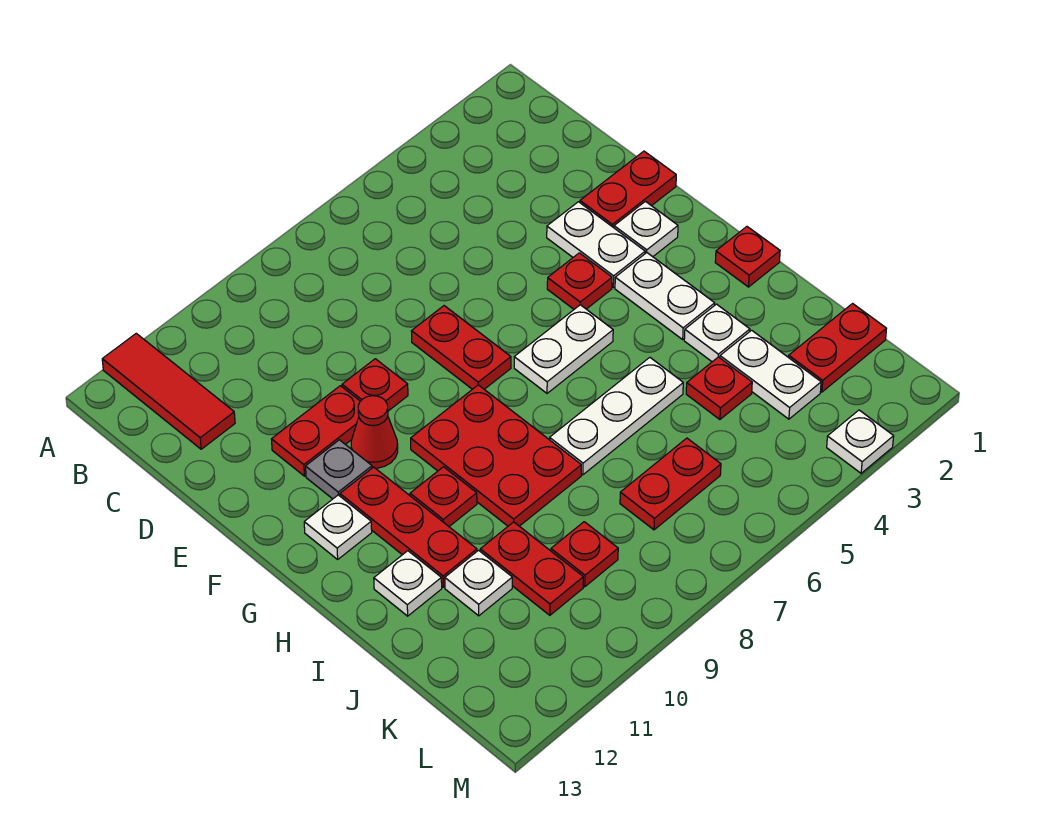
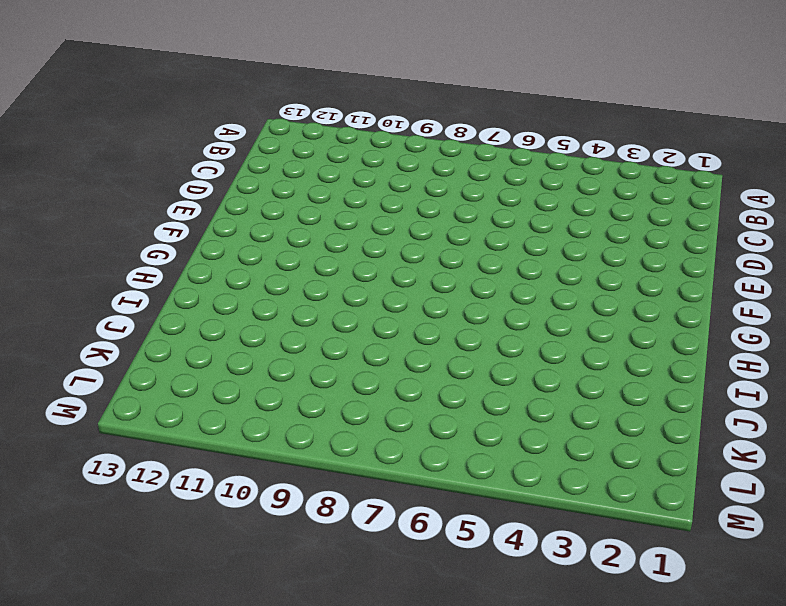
none -> red tile A12:C12 level 1
none -> red plate E1:E2 level 1
none -> white plate E3:F3 level 1

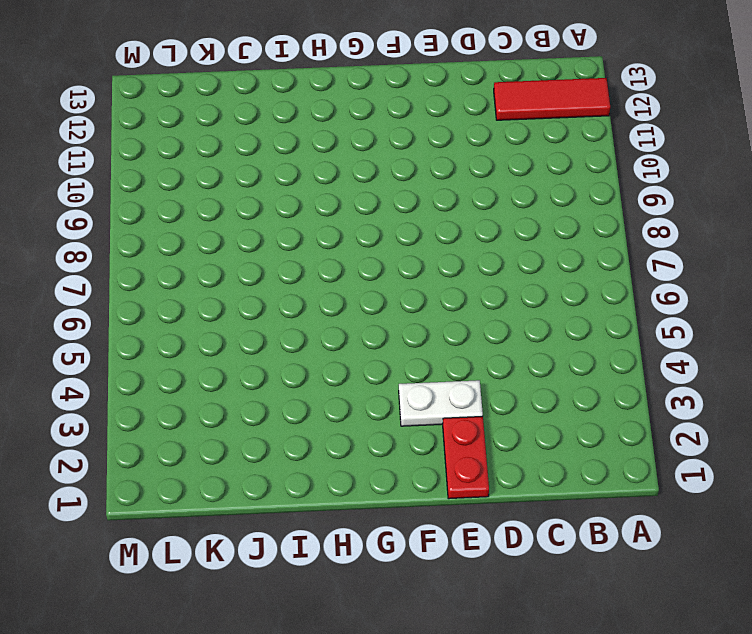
none -> red plate E7:F7 level 1
none -> red plate E9 level 1
none -> red plate E10:E11 level 1

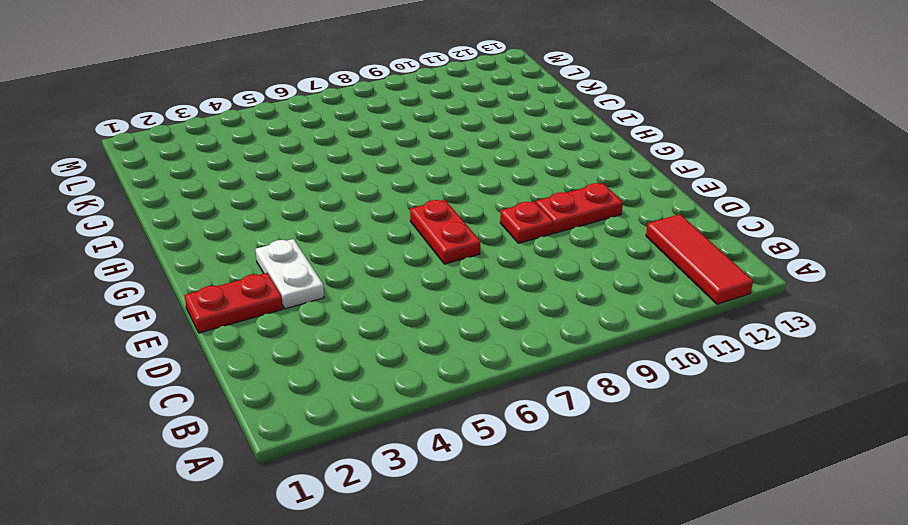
none -> white plate F2 level 1
none -> red plate F4 level 1
none -> red cone F10 level 1

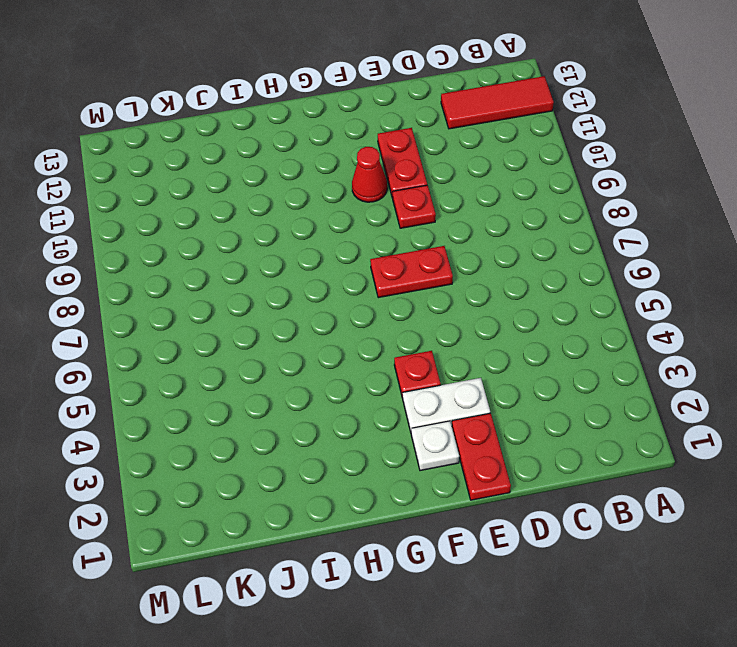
none -> grey plate F11 level 1
none -> white plate G3:H3 level 1
none -> white plate G5:G6 level 1

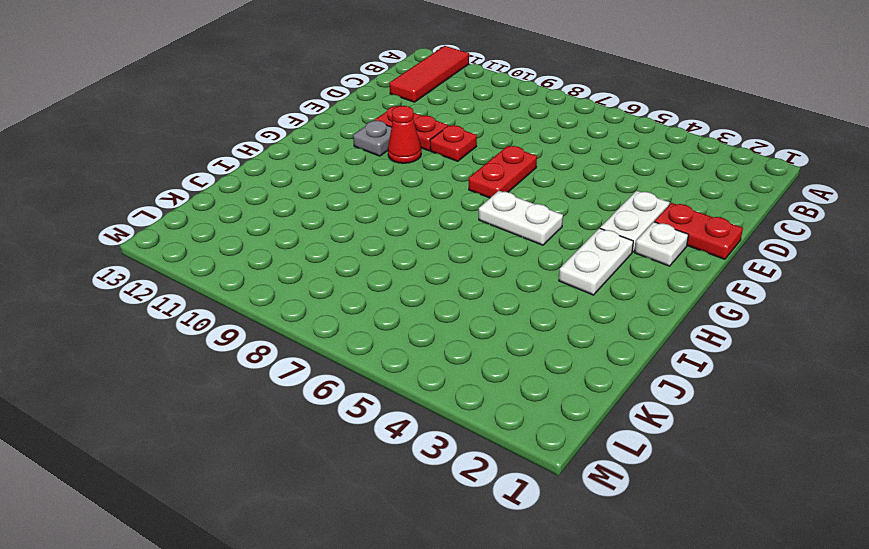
none -> red plate F4 level 1
none -> red plate G8:I9 level 1
none -> red plate G11:I11 level 1

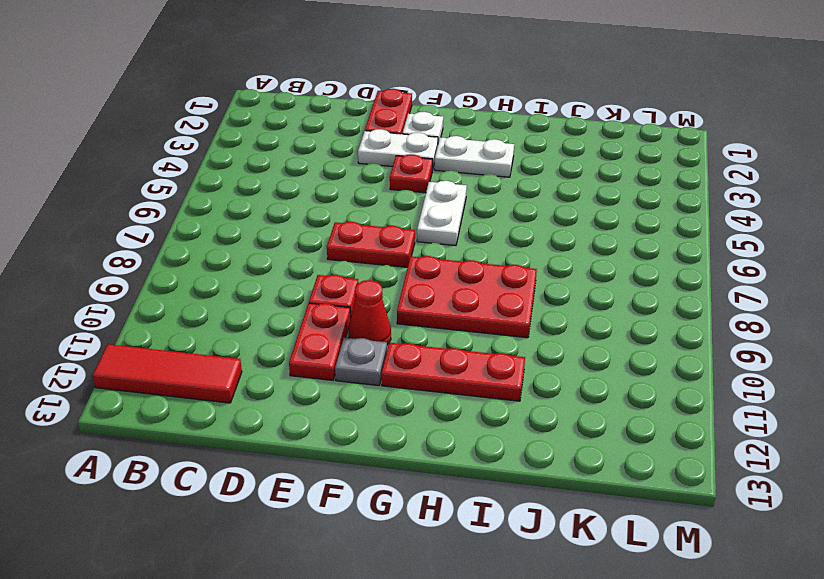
none -> white plate G12 level 1
none -> red plate H1 level 1
none -> red plate H10 level 1

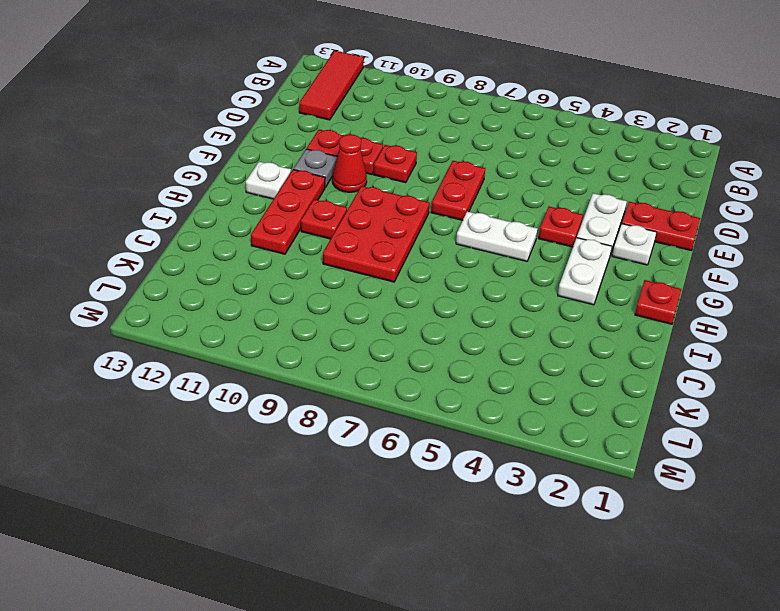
none -> white plate I3 level 1
none -> white plate I5:I7 level 1
none -> white plate I12 level 1

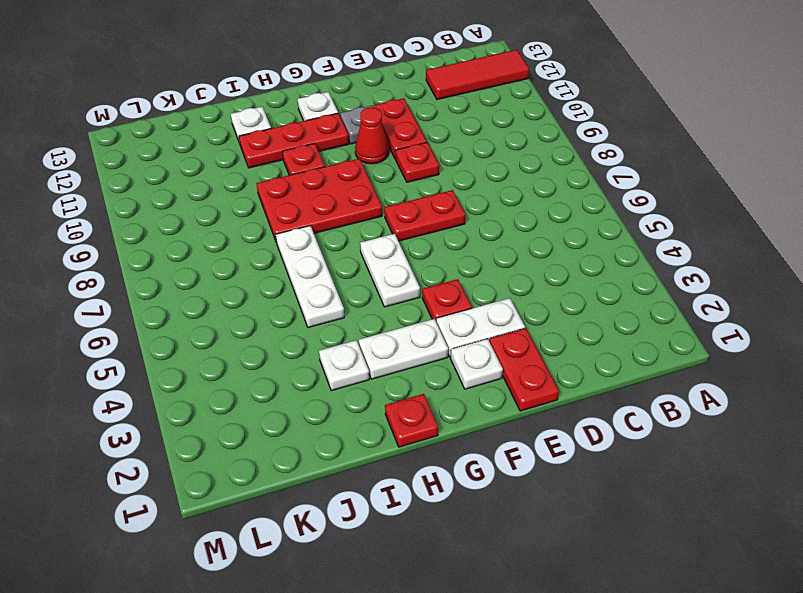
none -> white plate J3:K3 level 1
none -> red plate J4 level 1
none -> red plate J10:K10 level 1

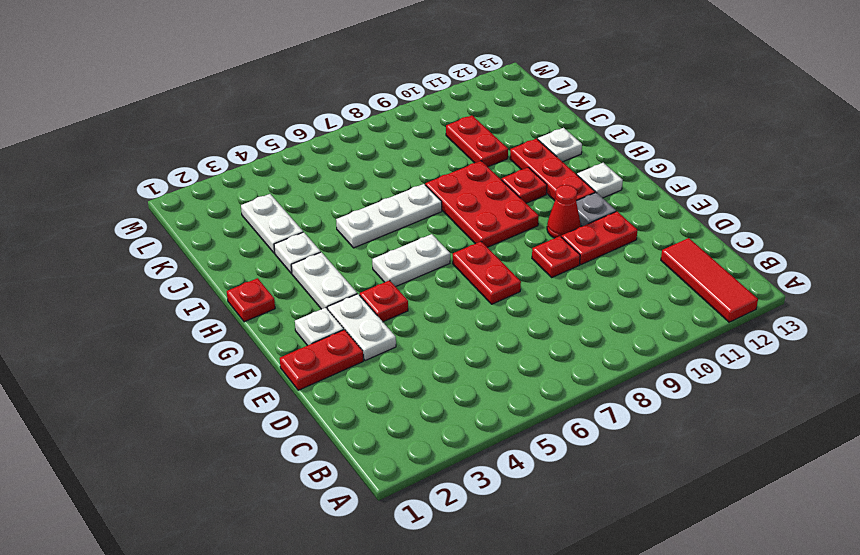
none -> red plate J4 level 1
none -> white plate J11 level 1
none -> red plate K1:K2 level 1

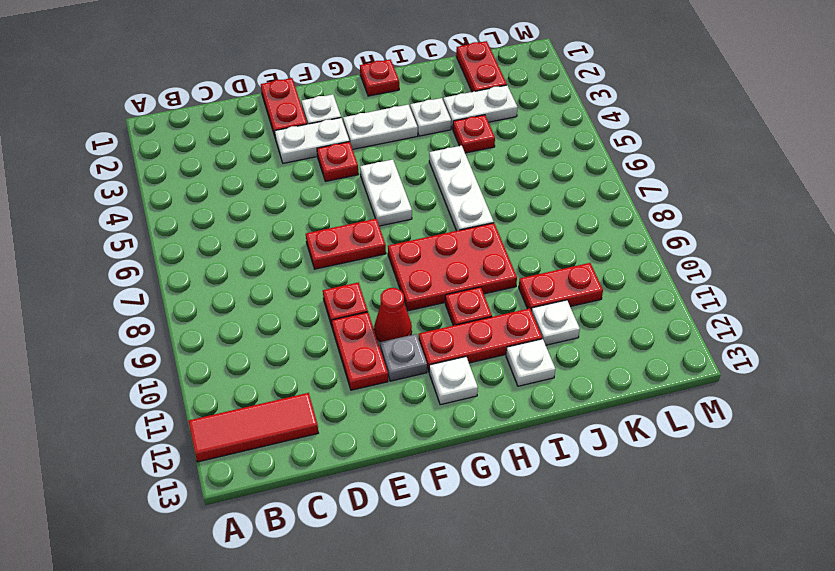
none -> red plate K6:K7 level 1
none -> red plate K9 level 1
none -> white plate M3 level 1

